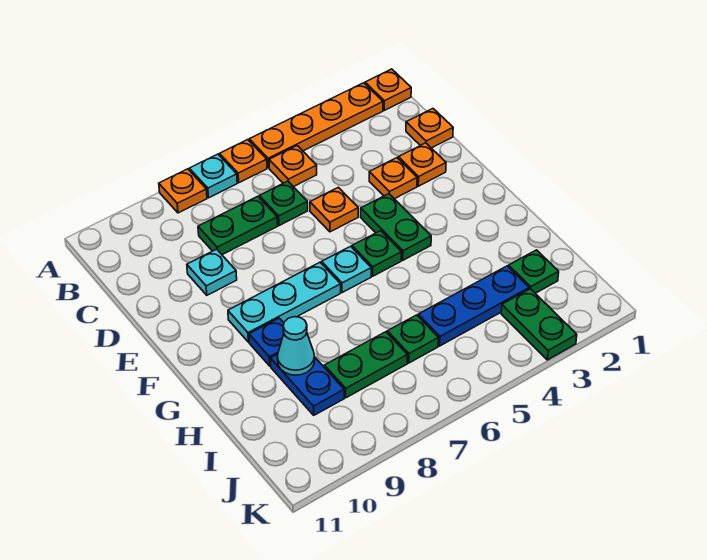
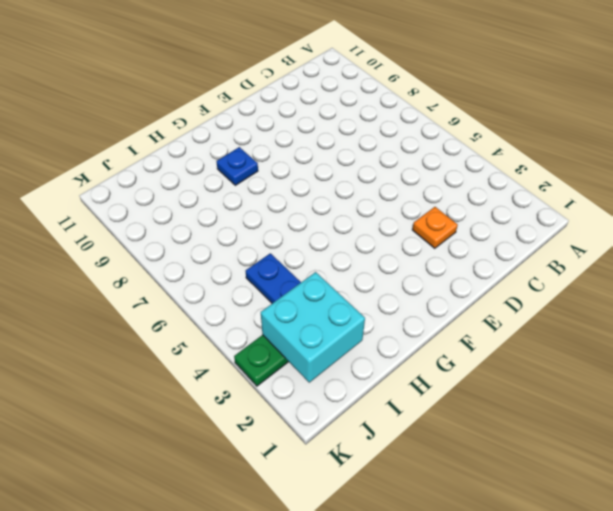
cyan brick I2:J3 level 2 -> none
none -> orange plate A1 level 1
none -> orange plate A2:A5 level 1
none -> orange plate A6 level 1

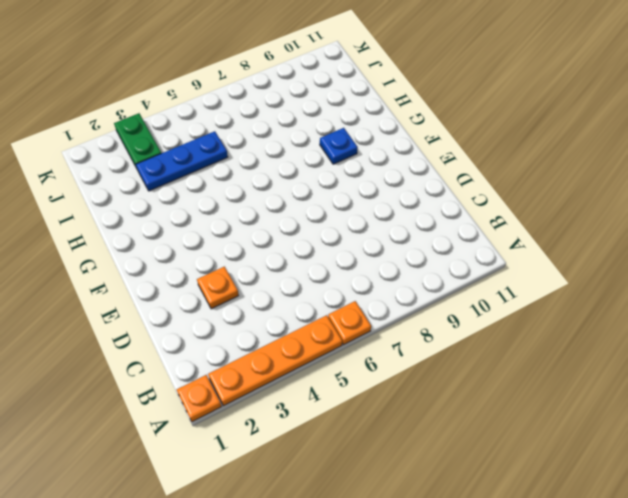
none -> cyan plate A7 level 1
none -> orange plate A8 level 1
none -> orange plate B5 level 1

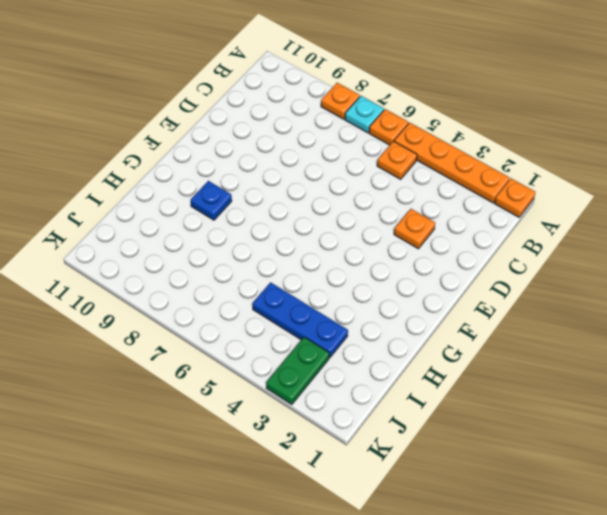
none -> orange plate C1 level 1
none -> green plate C6 level 1
none -> green plate C7:C8 level 1

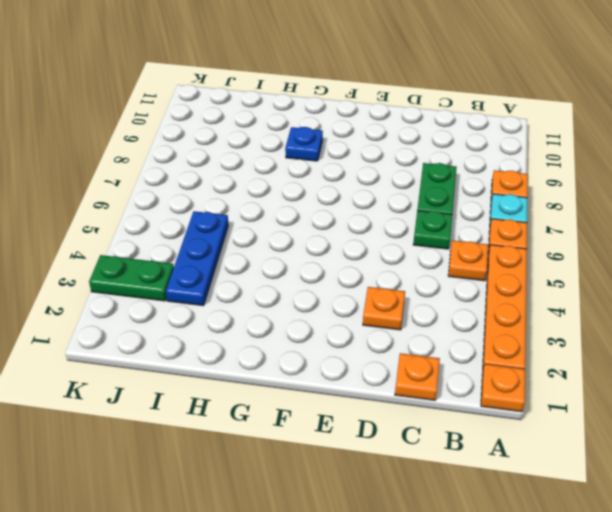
none -> orange plate D2 level 1
none -> orange plate D5 level 1
none -> cyan plate D9 level 1

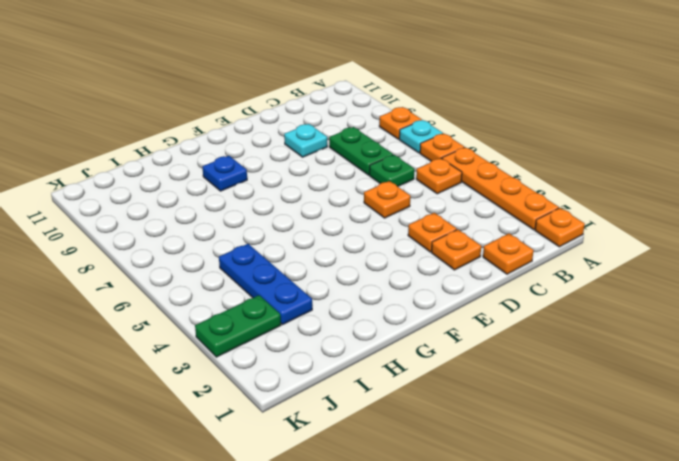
none -> green plate E4:F4 level 1
none -> green plate F5 level 1
none -> cyan plate F6 level 1

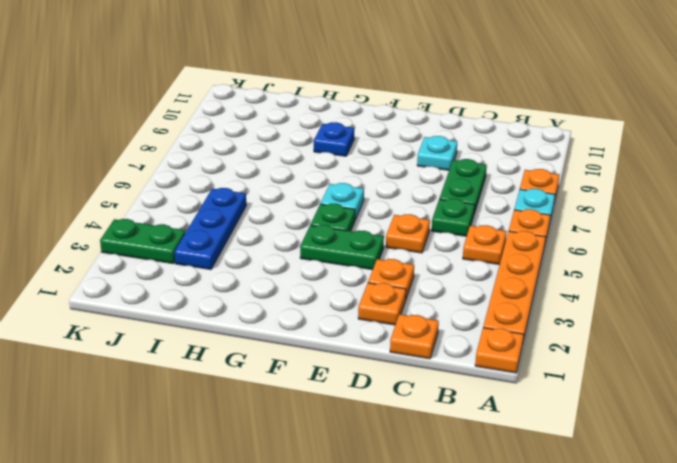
none -> cyan plate F7:F9 level 1
none -> blue plate H9:I9 level 1
none -> green plate I2 level 1

